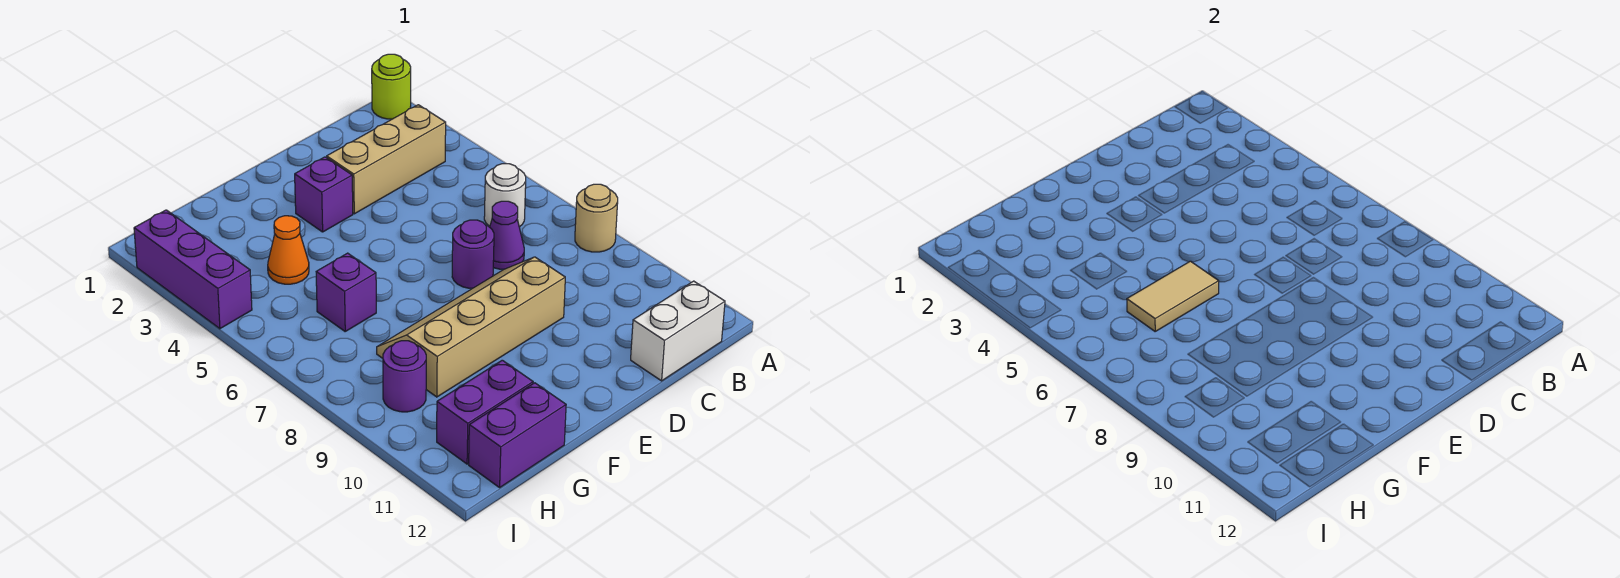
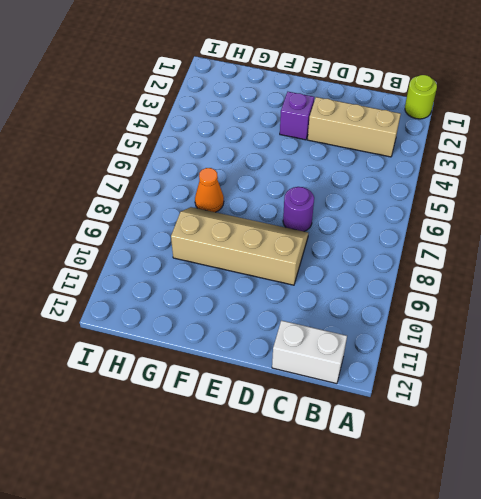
orange cone G7 level 1 -> orange cone G4 level 1
none -> tan round brick A8 level 1
none -> white round brick B6 level 1
none -> purple cone C7 level 1

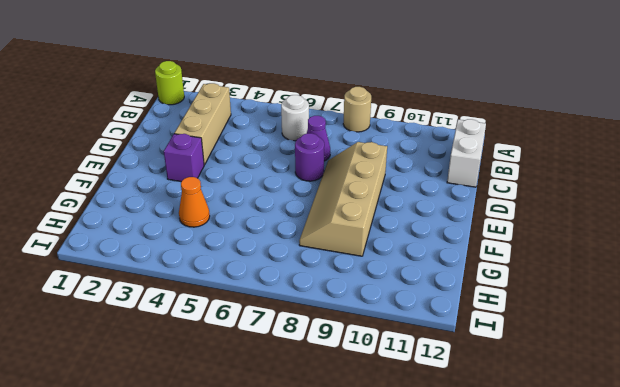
none -> purple brick G6 level 1
none -> purple brick G11:H11 level 1
none -> purple brick G12:H12 level 1

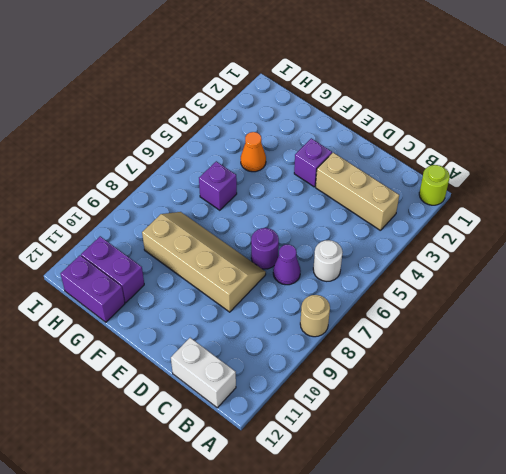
none -> purple round brick H9 level 1
none -> purple brick I2:I4 level 1
none -> tan tile F6:G6 level 2

